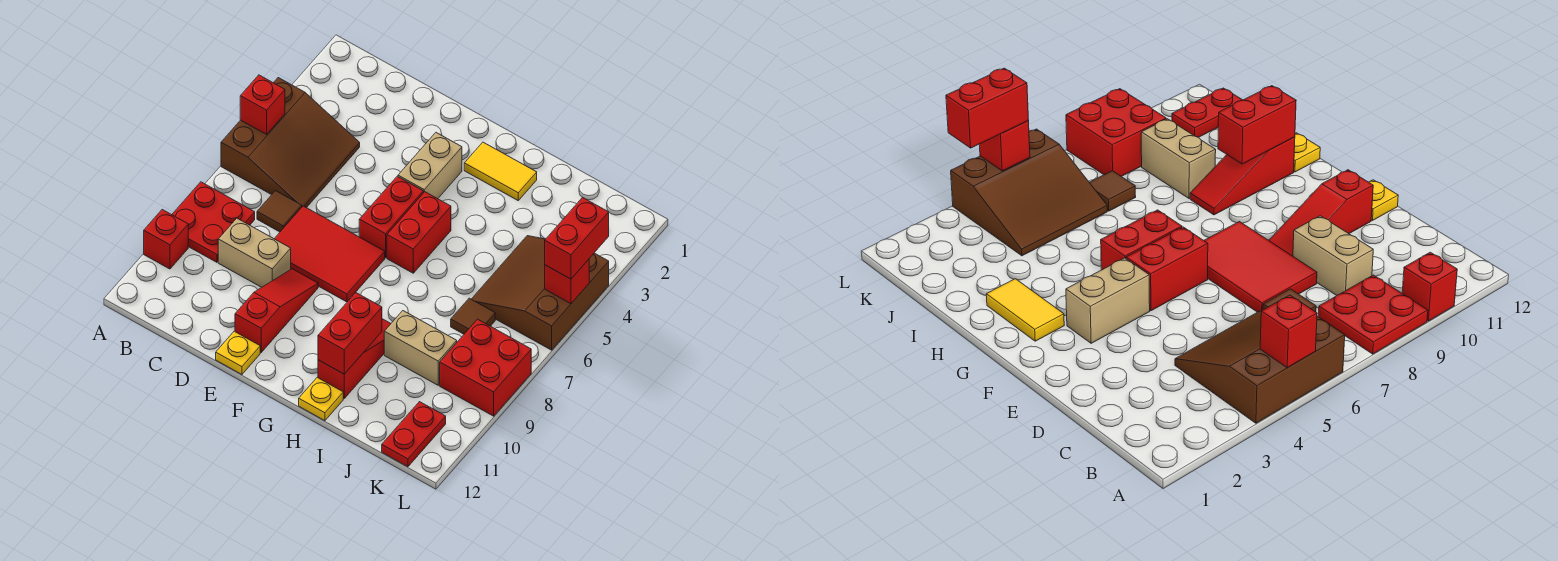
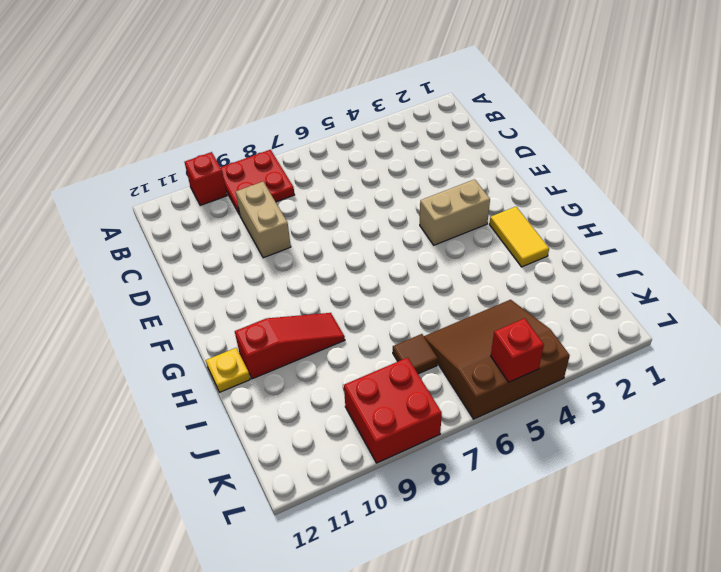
none -> brown slope A4:C6 level 1 top A
none -> brown tile C7 level 1
none -> red tile D7:F8 level 1

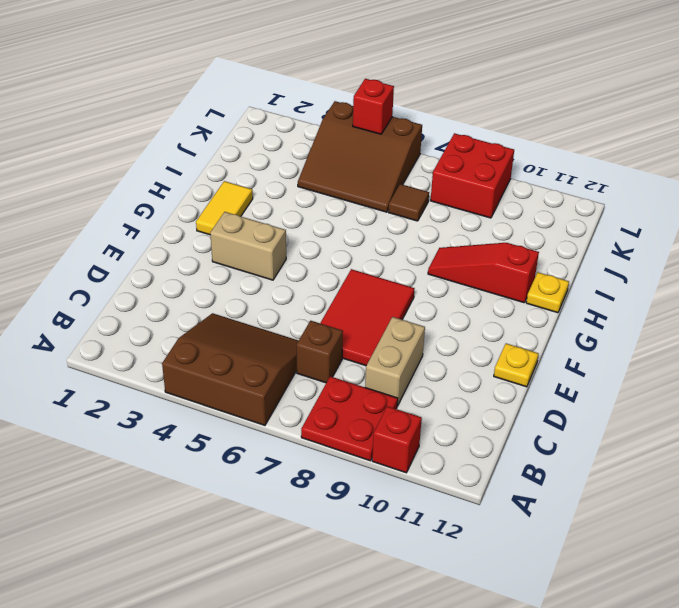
brown brick C7 level 1 -> brown tile C7 level 1
none -> red slope E9:E11 level 1 top 11
none -> red brick F5:F6 level 1
none -> red brick G5:G6 level 1

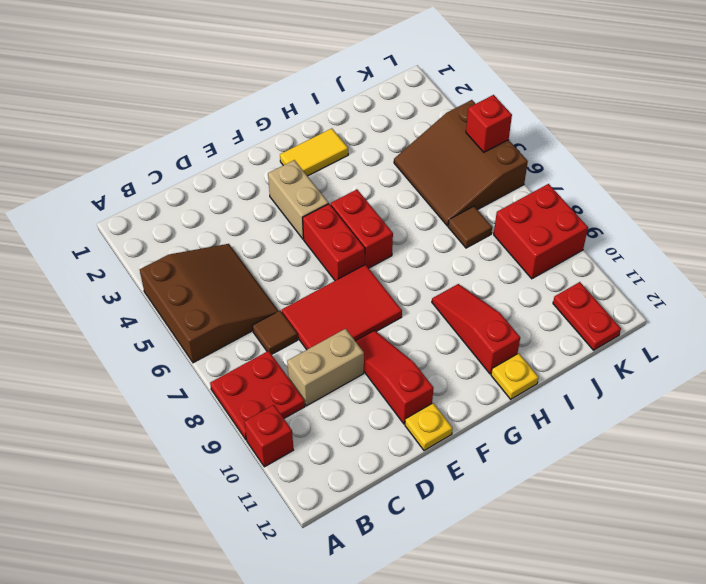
none -> tan brick I9:J9 level 1
none -> red brick A5 level 2
none -> red brick H10:H11 level 2

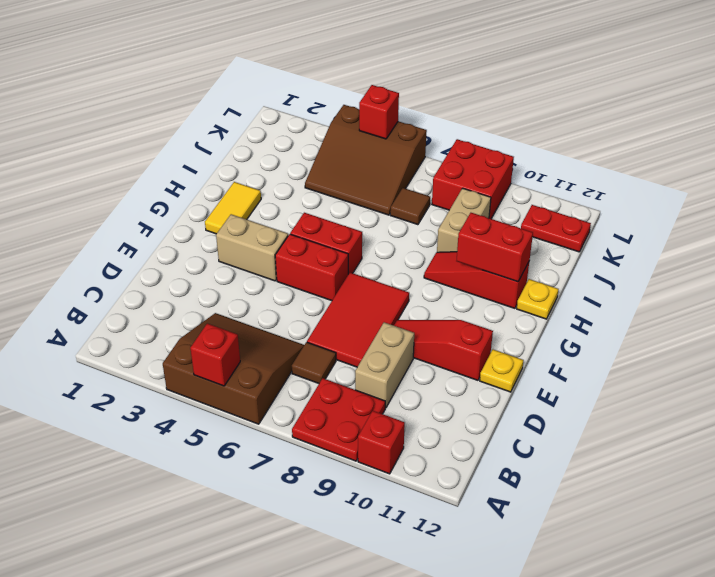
none -> red brick L4:L5 level 3

